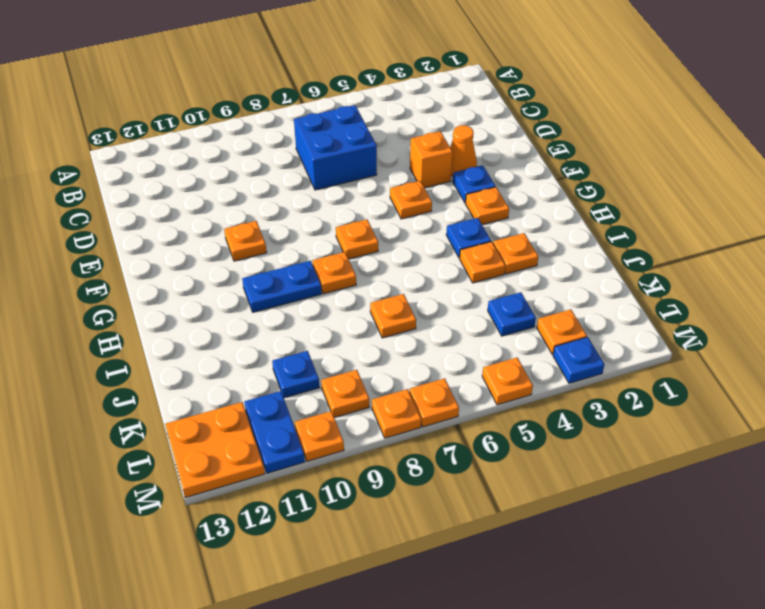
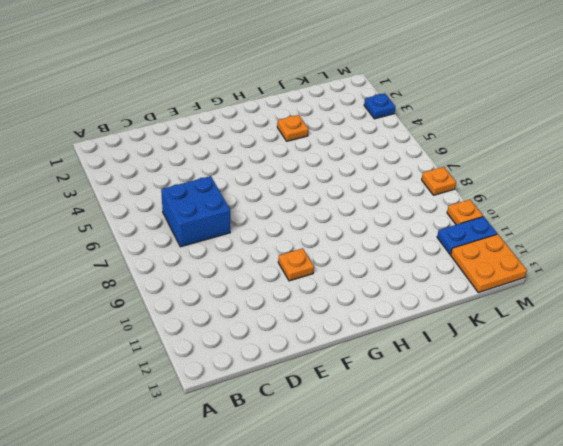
none -> orange cone E3 level 1
none -> orange brick E4 level 1
none -> blue plate F3 level 1

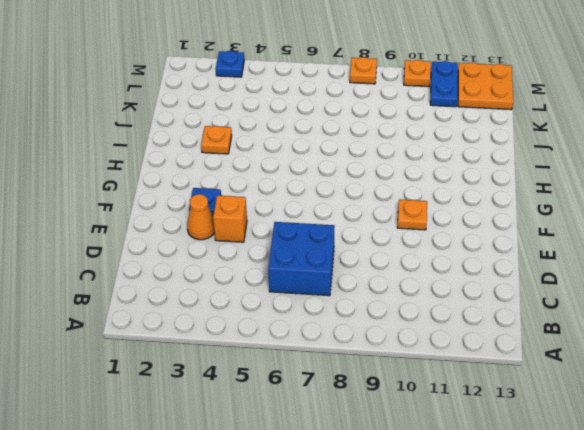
none -> orange plate F5 level 1
none -> orange plate G3 level 1
none -> orange plate G7 level 1

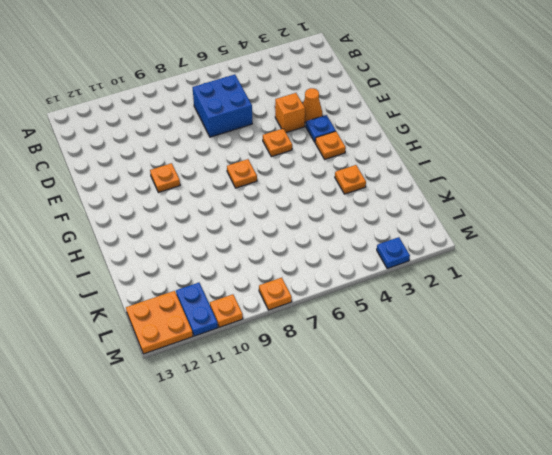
none -> blue plate H4 level 1
none -> orange plate H8 level 1
none -> blue plate H9:H10 level 1

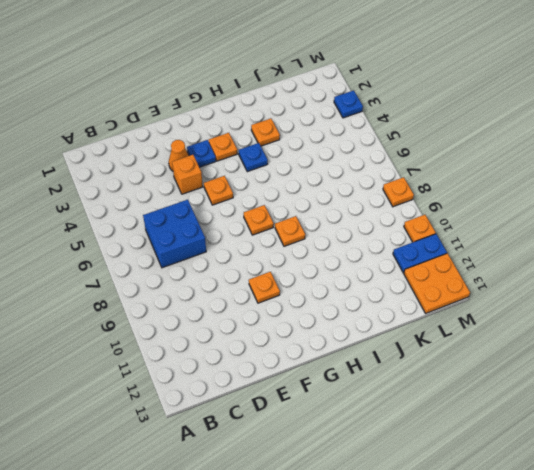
none -> blue plate H9:H10 level 1
none -> orange plate I4 level 1
none -> orange plate J7 level 1

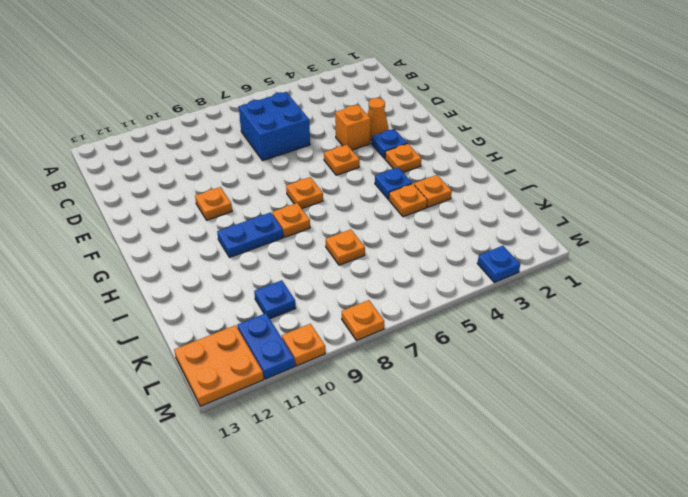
none -> blue plate K4 level 1
none -> orange plate L3 level 1
none -> orange plate L9 level 1

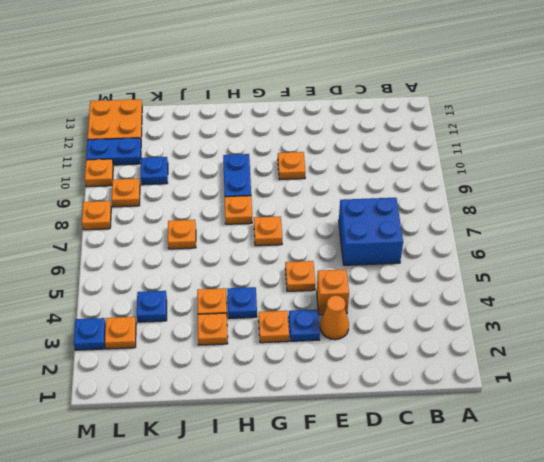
none -> orange plate M5 level 1
none -> orange plate M7 level 1

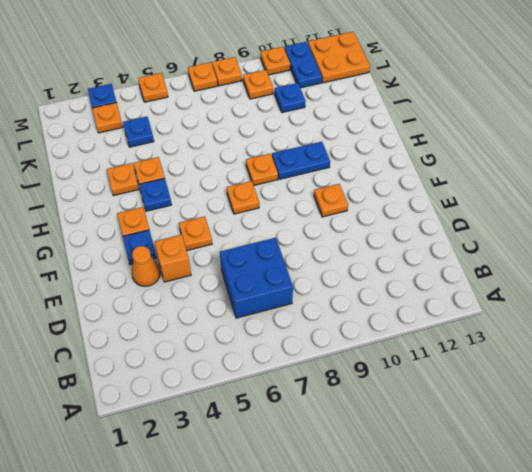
none -> orange plate J7 level 1

